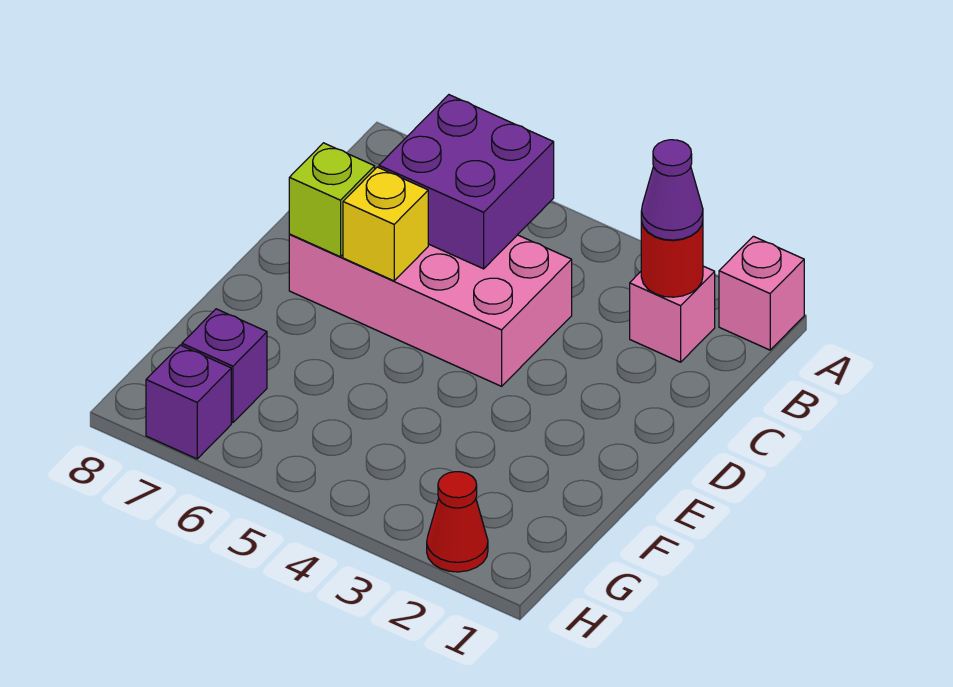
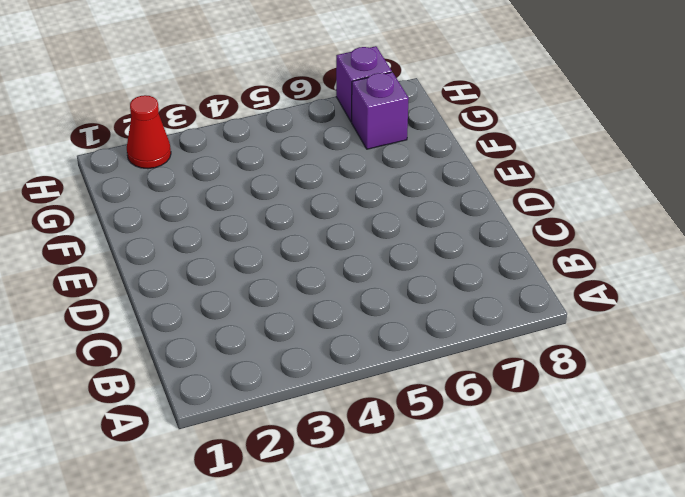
none -> pink brick A1 level 1
none -> pink brick B2 level 1

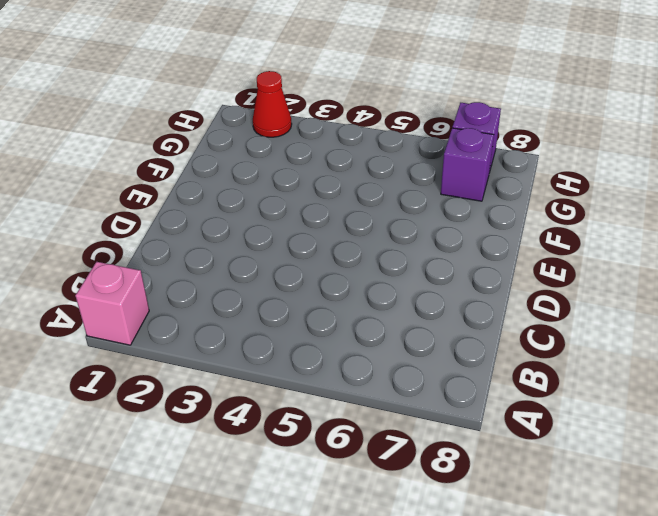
none -> pink brick B2 level 1
none -> pink brick C4:D7 level 1

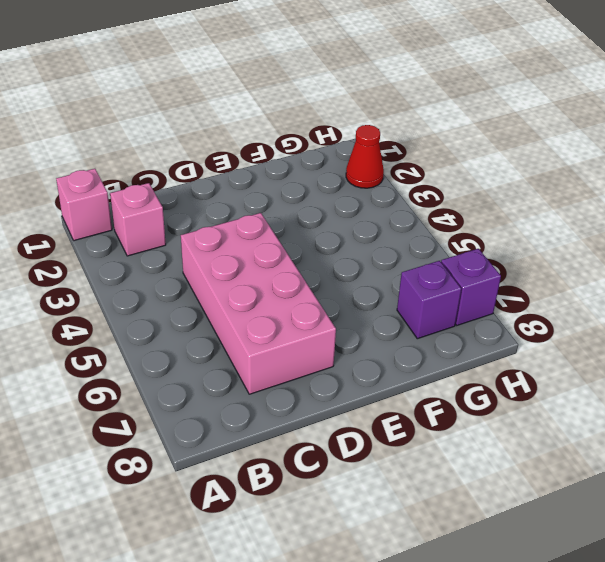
none -> red round brick B2 level 2
none -> purple brick B5:C6 level 2

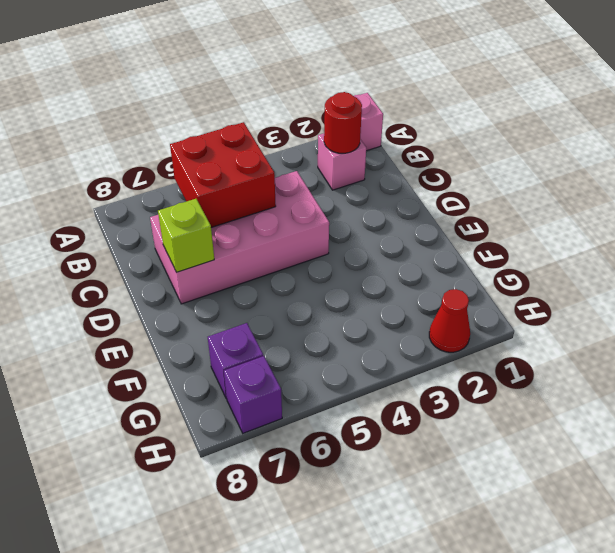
red brick B5:C6 level 2 -> purple brick B5:C6 level 2
none -> yellow brick D6 level 2
none -> purple cone B2 level 3

